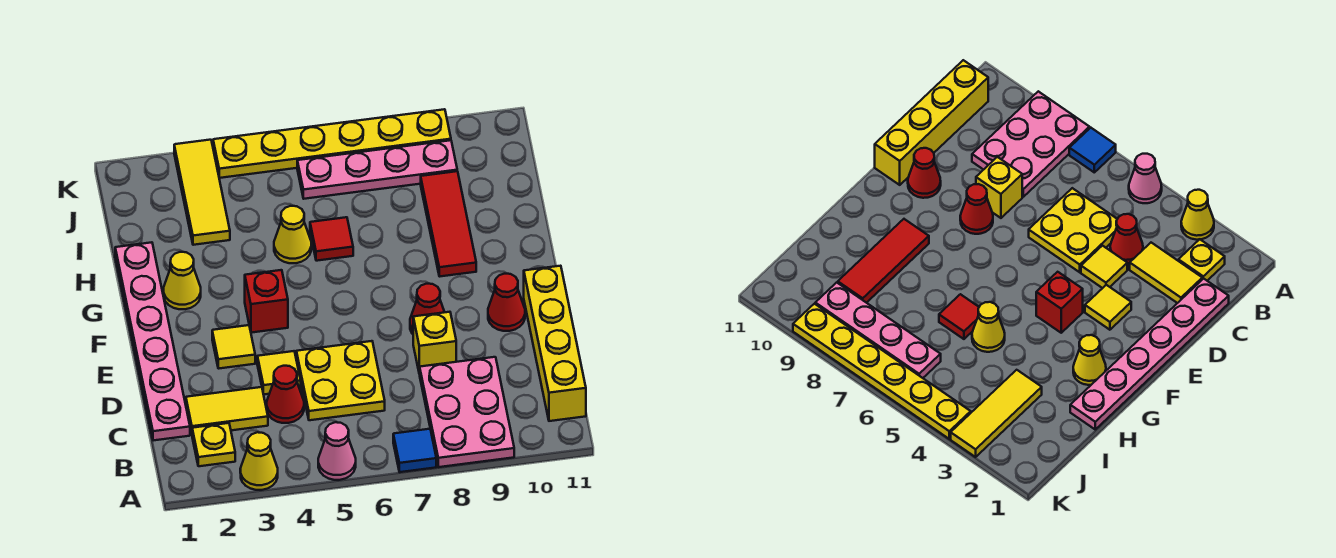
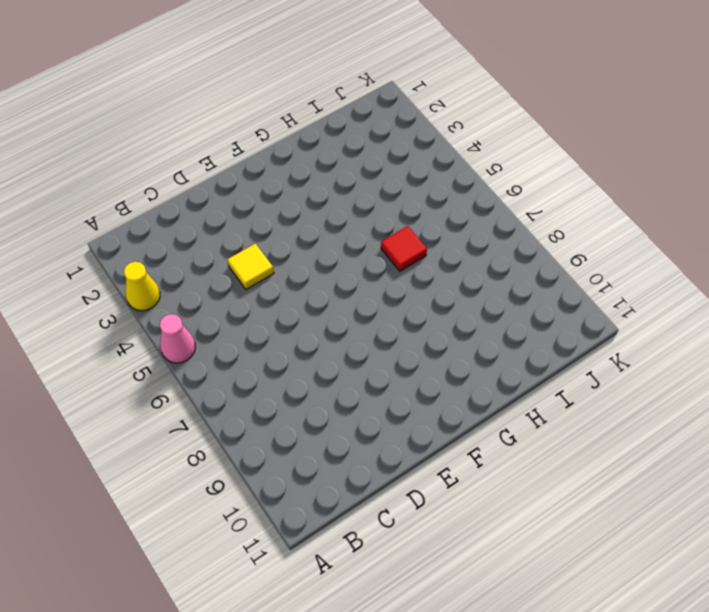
none -> blue tile A7 level 1
none -> pink plate A8:C9 level 1
none -> yellow plate B2 level 1

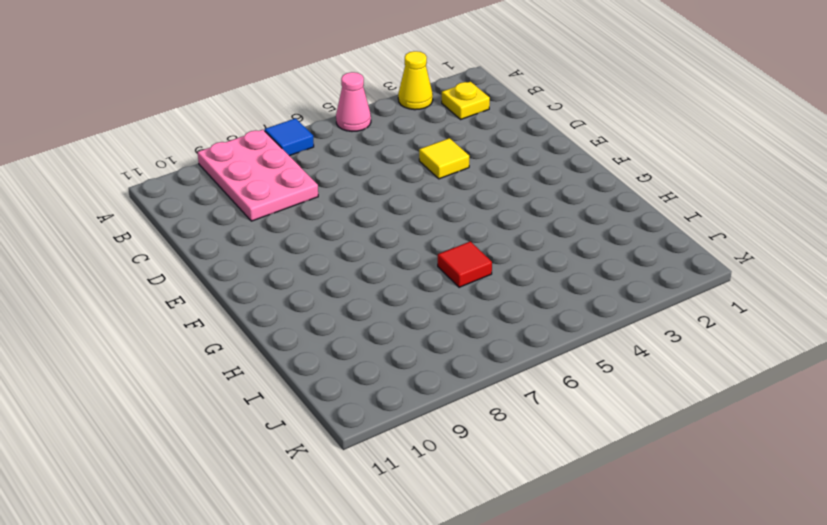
none -> yellow brick B11:E11 level 1
none -> pink plate C1:H1 level 1
none -> yellow tile C2:C3 level 1

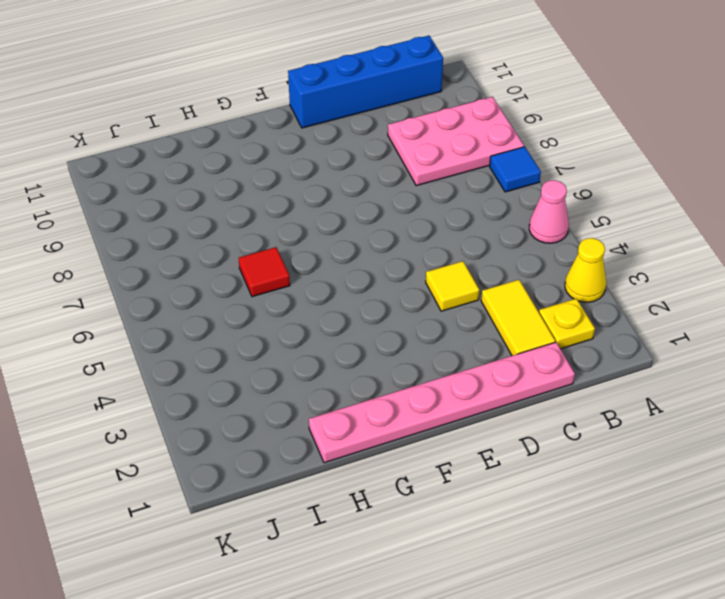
blue brick B11:E11 level 1 -> yellow brick B11:E11 level 1
none -> red cone C4 level 1
none -> yellow plate C5:D6 level 1
none -> yellow brick D8 level 1

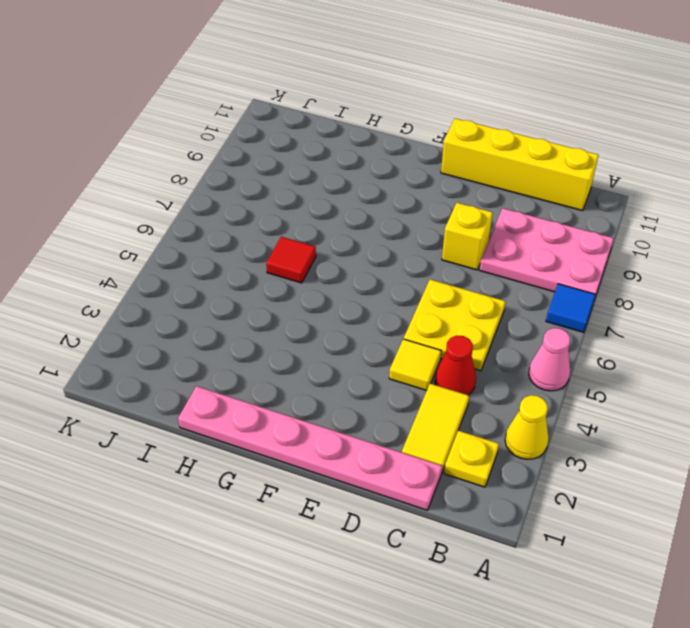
none -> yellow tile E3 level 1
none -> red cone E8 level 1
none -> red cone E10 level 1

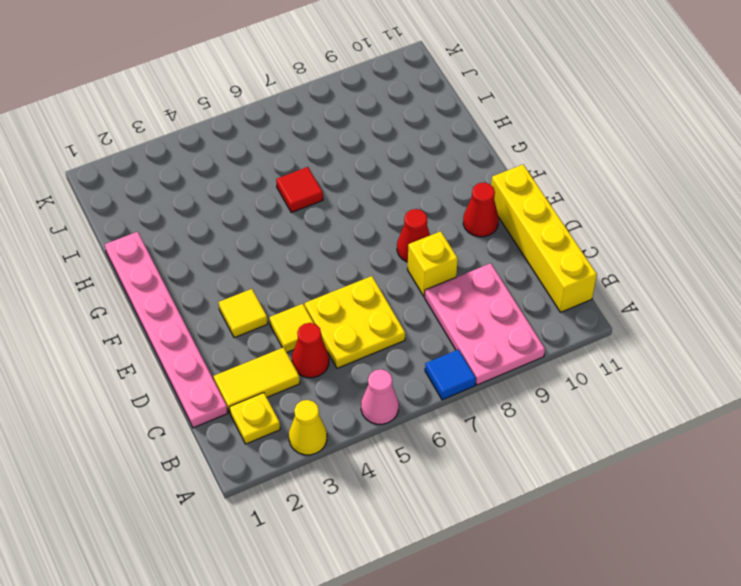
none -> red brick F4 level 1
none -> yellow cone G2 level 1
none -> red tile G9:I9 level 1

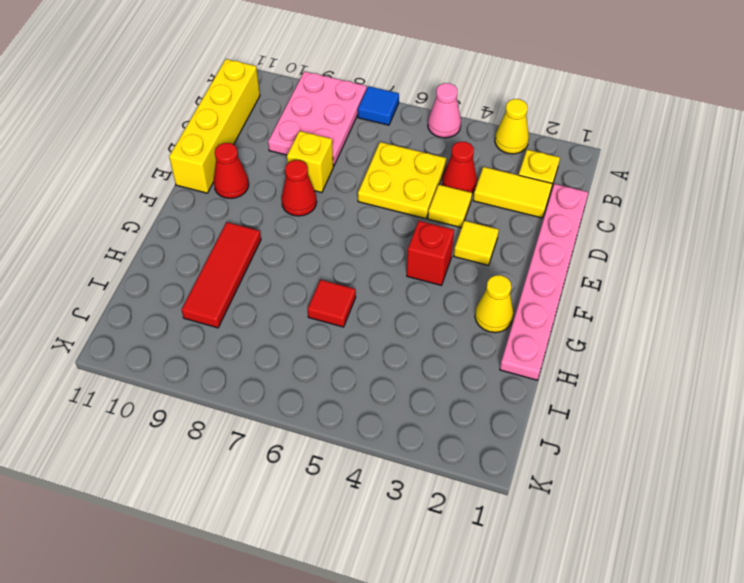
none -> yellow cone H5 level 1
none -> yellow tile I3:K3 level 1
none -> pink plate J6:J9 level 1

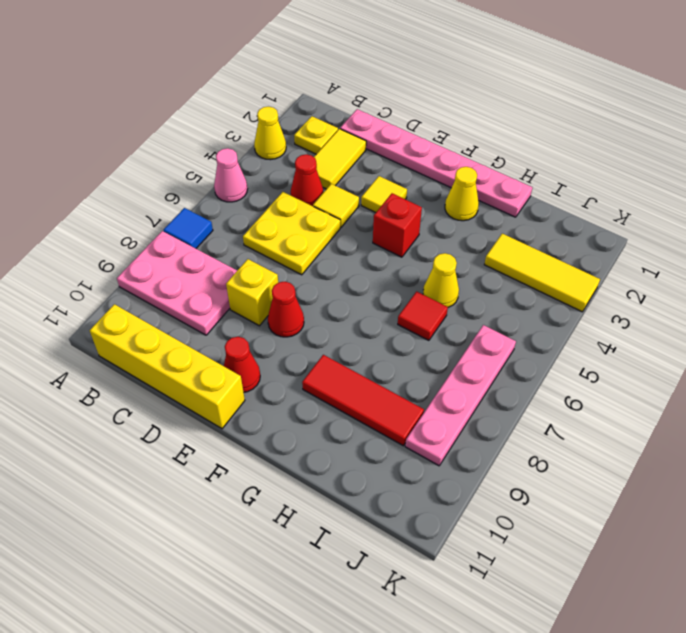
none -> yellow plate K4:K9 level 1

